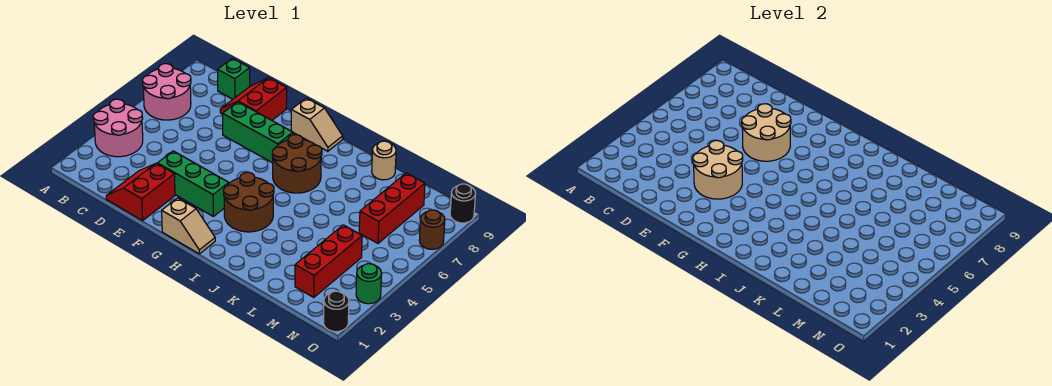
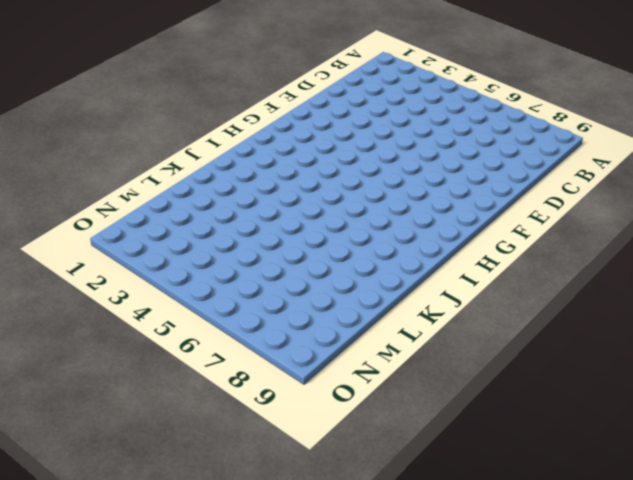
none -> pink round brick A3:B4 level 1
none -> pink round brick A6:B7 level 1
none -> green brick C9 level 1

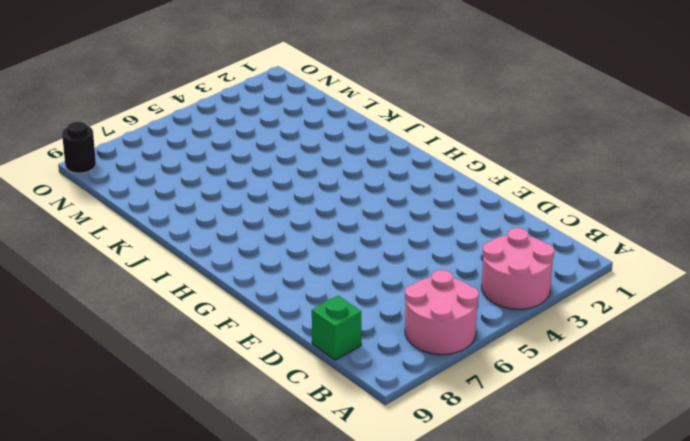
none -> red slope D1:E2 level 1 top E
none -> red slope D8:E9 level 1 top E
none -> green brick E3:G3 level 1

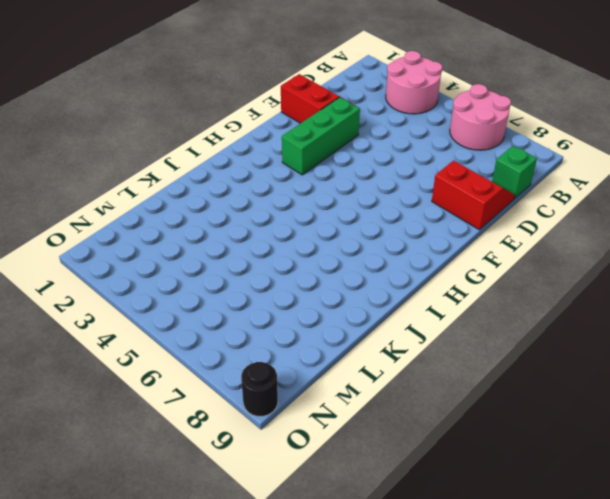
none -> green brick E7:G7 level 1
none -> tan slope G1:H1 level 1 top G
none -> tan slope G9:H9 level 1 top G

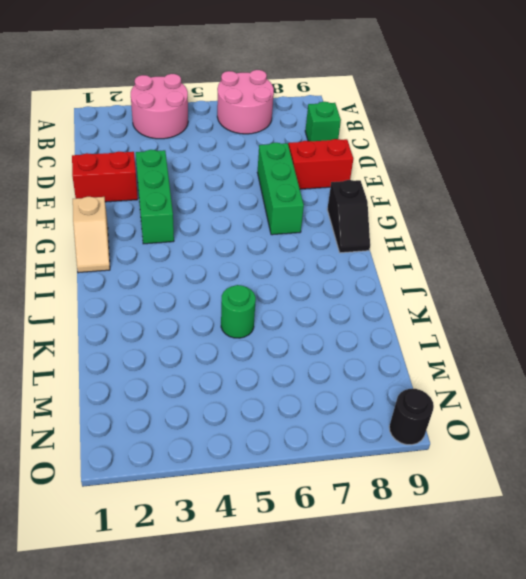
black slope G9:H9 level 1 top G -> tan slope G9:H9 level 1 top G
green round brick K5 level 1 -> green round brick O3 level 1
none -> brown round brick H3:I4 level 1
none -> brown round brick H6:I7 level 1
none -> tan round brick K9 level 1

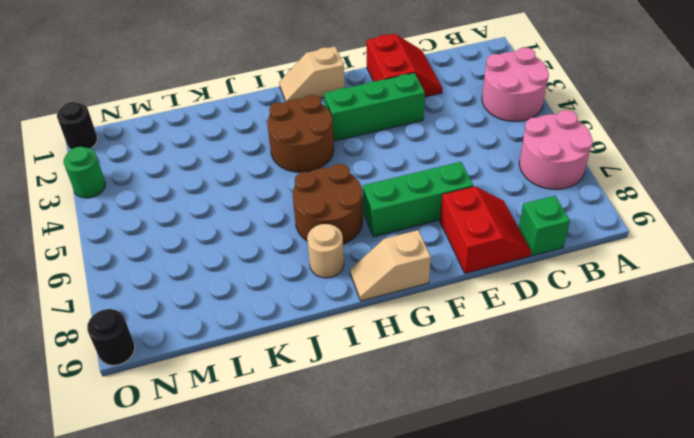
tan round brick I8 level 1 -> tan round brick K9 level 1
none -> red brick M2:M4 level 1
none -> red brick M6:M8 level 1
none -> brown round brick O7 level 1

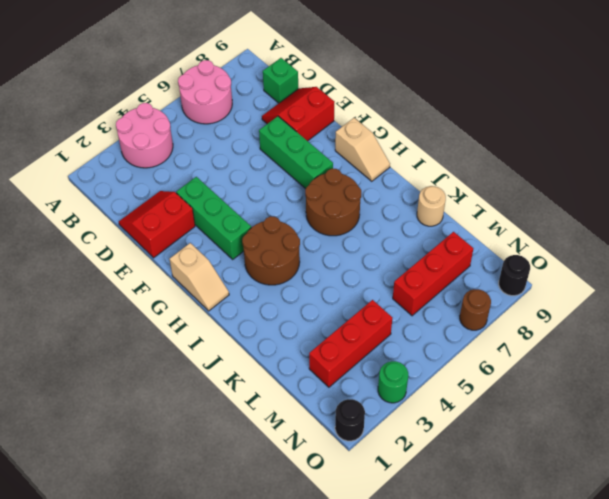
none -> tan round brick E3:F4 level 2
none -> tan round brick E6:F7 level 2

